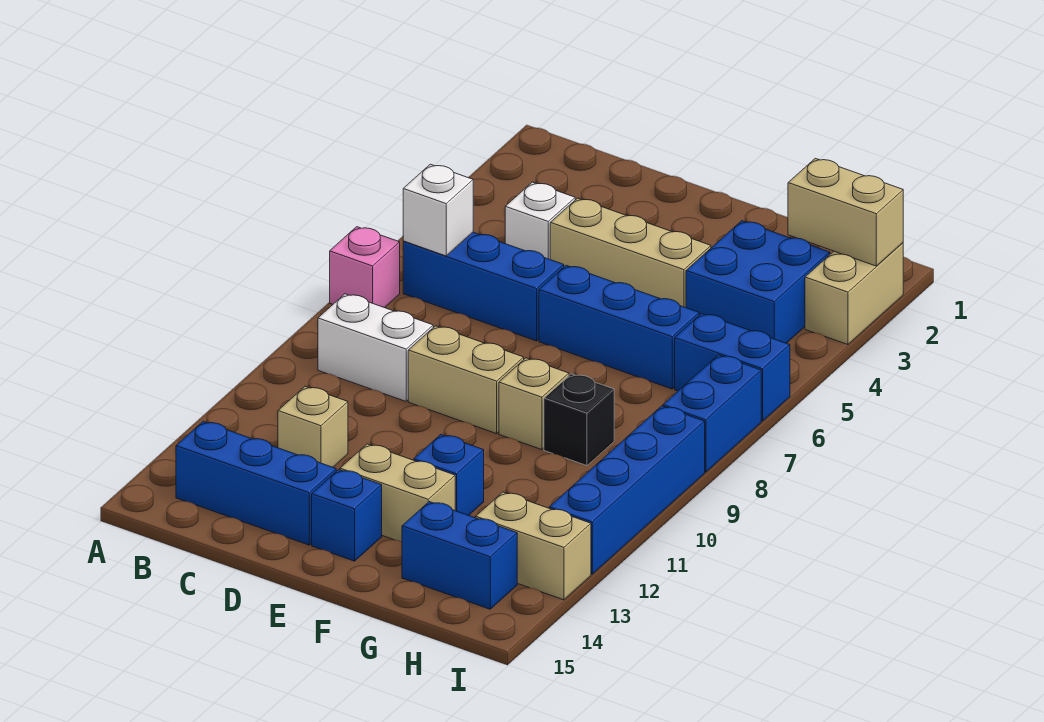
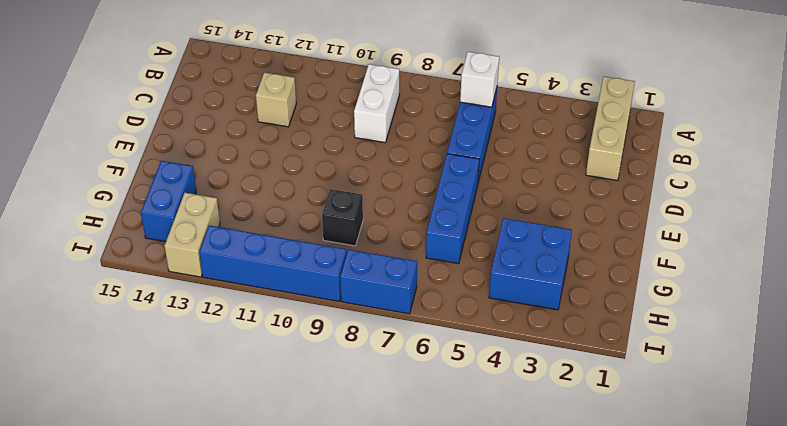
tan brick A2:C2 level 1 -> tan brick D4:F4 level 1
none -> pink brick A7 level 1
none -> blue brick B14:D14 level 1
none -> white brick C4 level 1

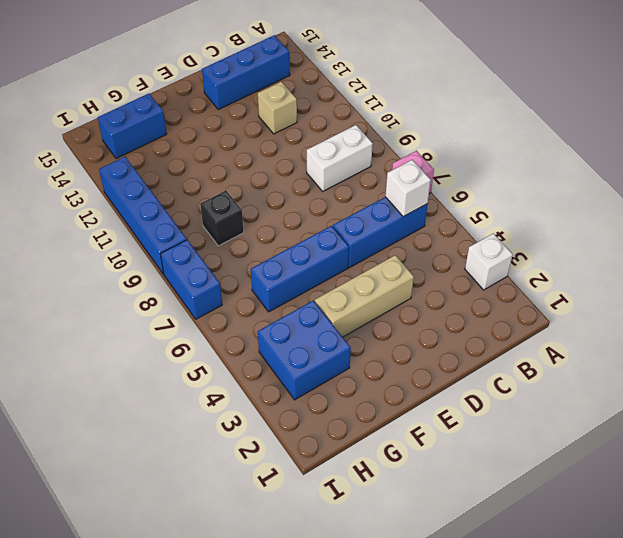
white brick A3 level 1 -> white brick C4 level 1
none -> tan brick D9:E9 level 1
none -> tan brick E13:F13 level 1
none -> blue brick E14 level 1

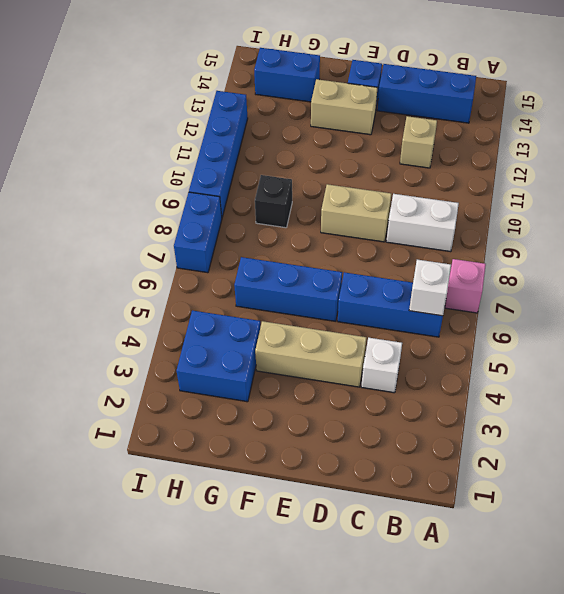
none -> tan brick F9 level 1
none -> blue brick F12 level 1
none -> blue brick H6:I6 level 1

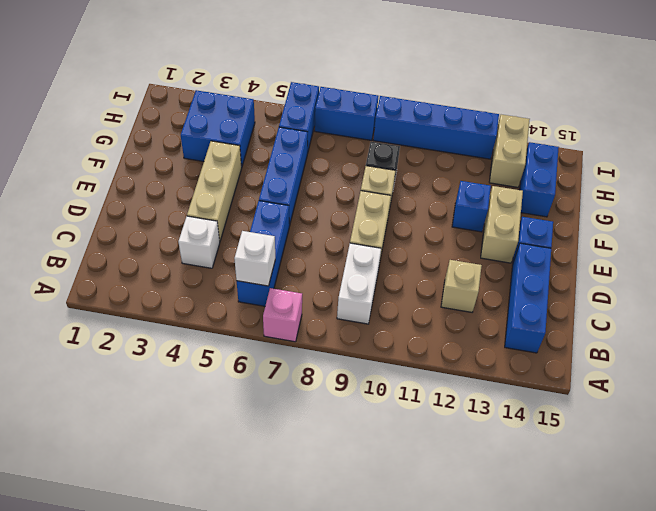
none -> tan brick I2:I3 level 1
none -> tan brick H2:I2 level 2

